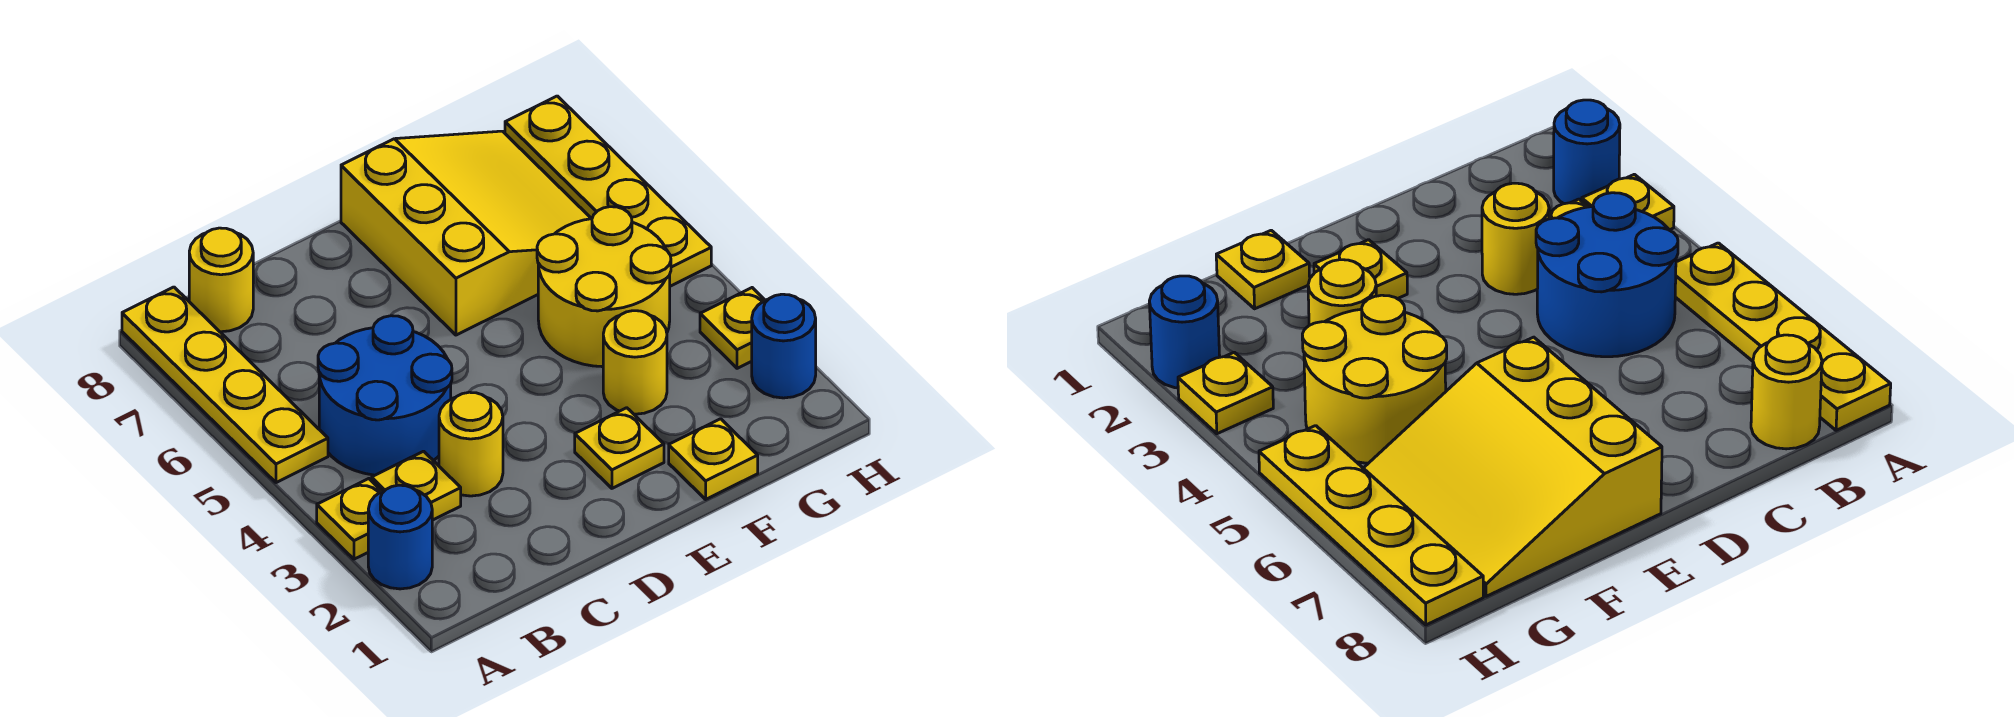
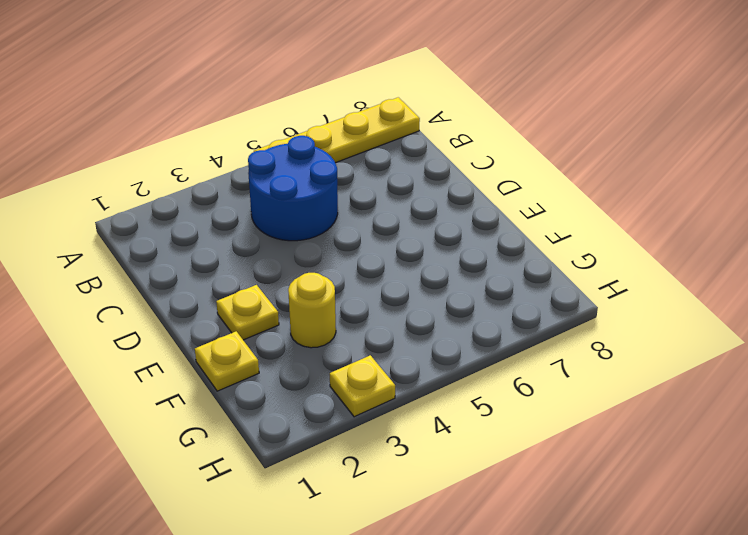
none -> blue round brick A2 level 1
none -> yellow plate A3 level 1
none -> yellow plate B3 level 1

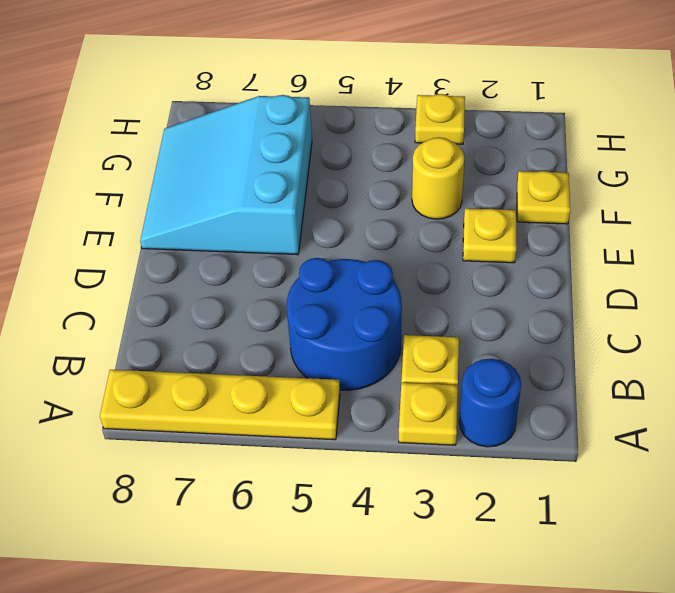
cyan slope E6:G8 level 1 top 6 -> yellow slope E6:G8 level 1 top E
none -> yellow round brick B8 level 1
none -> yellow round brick C3 level 1
none -> yellow round brick F4:G5 level 1

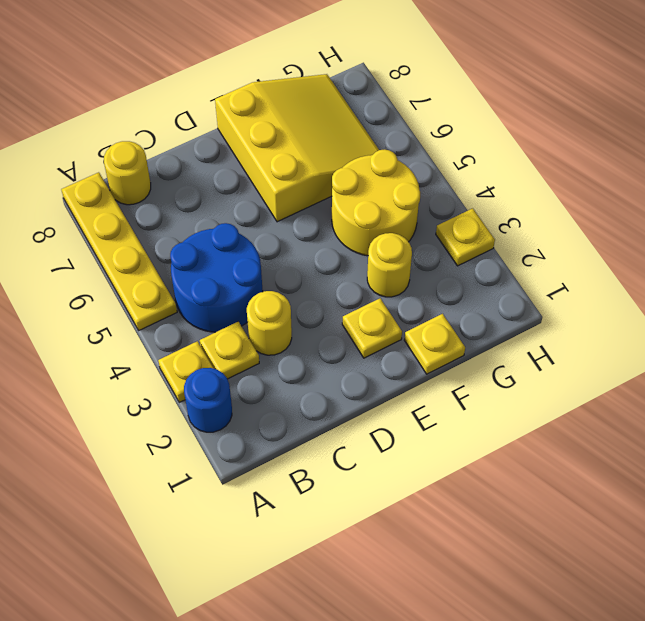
none -> blue round brick H2 level 1
none -> yellow plate H5:H8 level 1

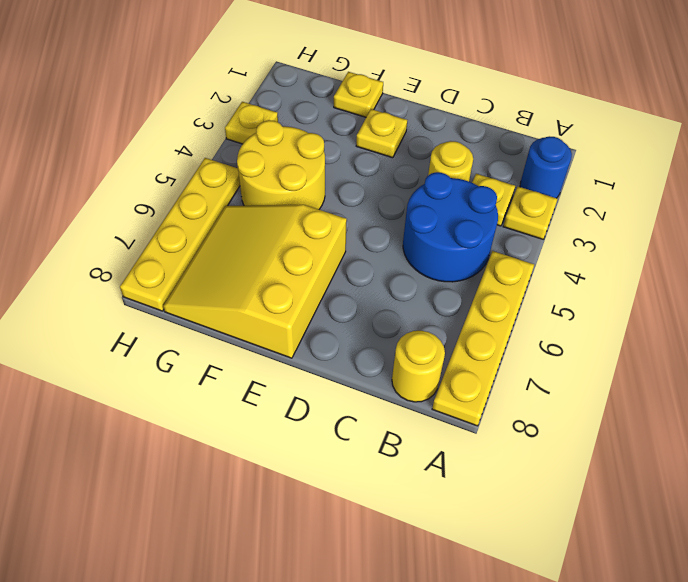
none -> yellow round brick F3 level 1
none -> blue round brick H2 level 1

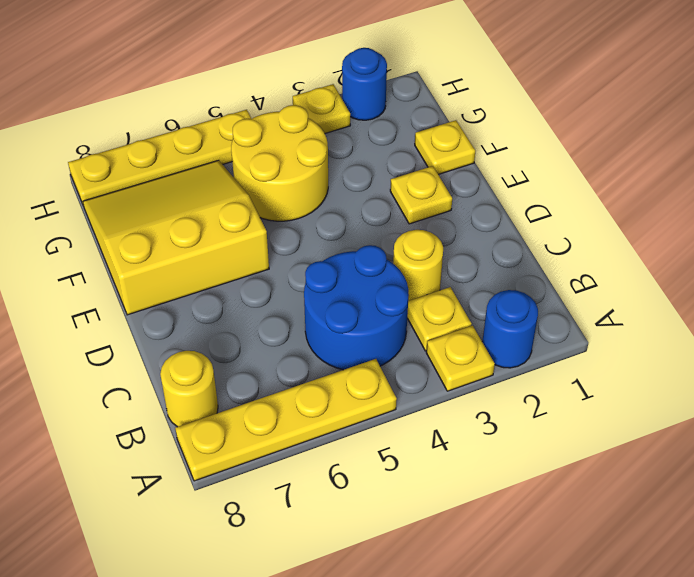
none -> yellow round brick F3 level 1

